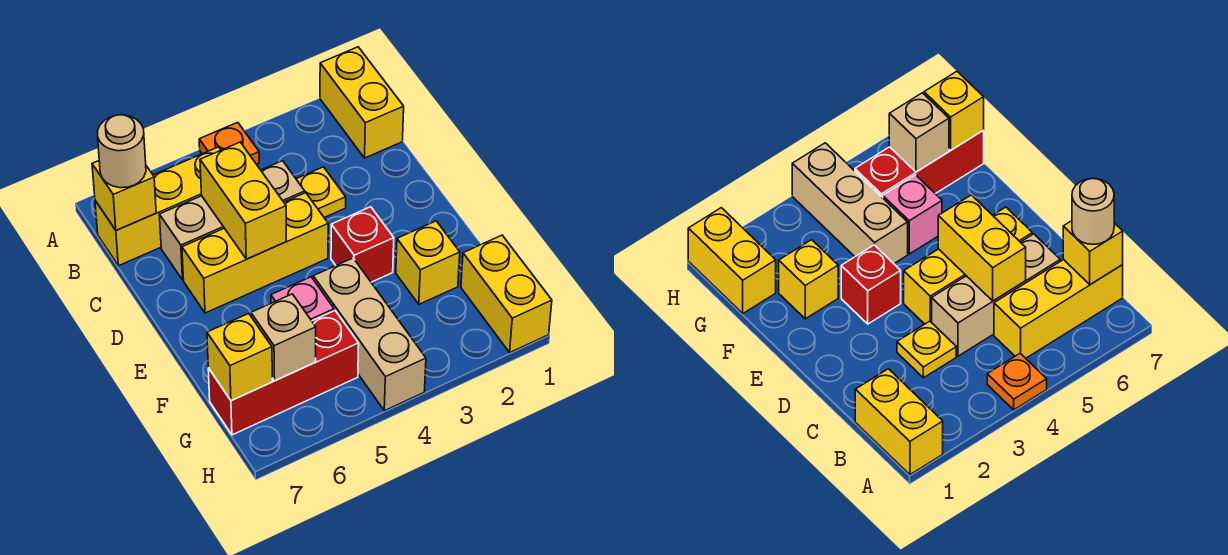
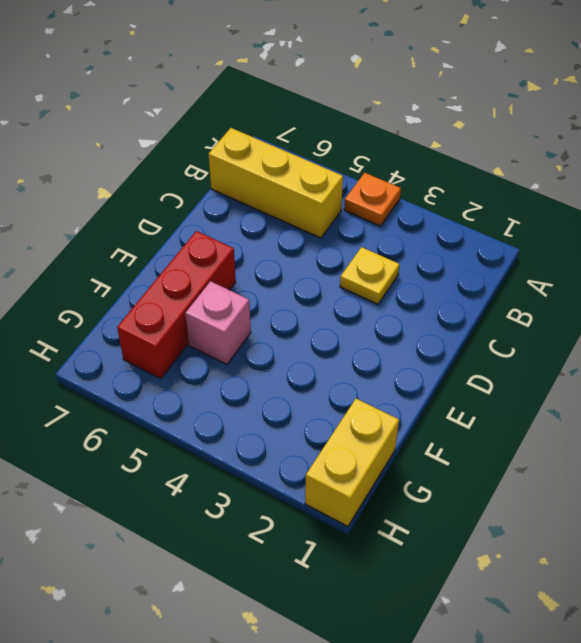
red brick E6:G6 level 1 -> red brick G5:G7 level 1
none -> yellow brick A1:B1 level 1
none -> tan brick C4:C6 level 1
none -> yellow brick D4:D6 level 1

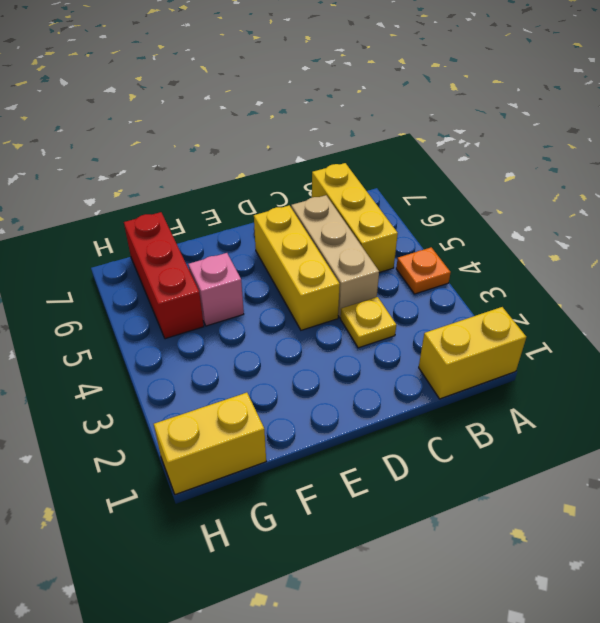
none -> red brick E3 level 1
none -> yellow brick F2 level 1
none -> tan brick F4:H4 level 1

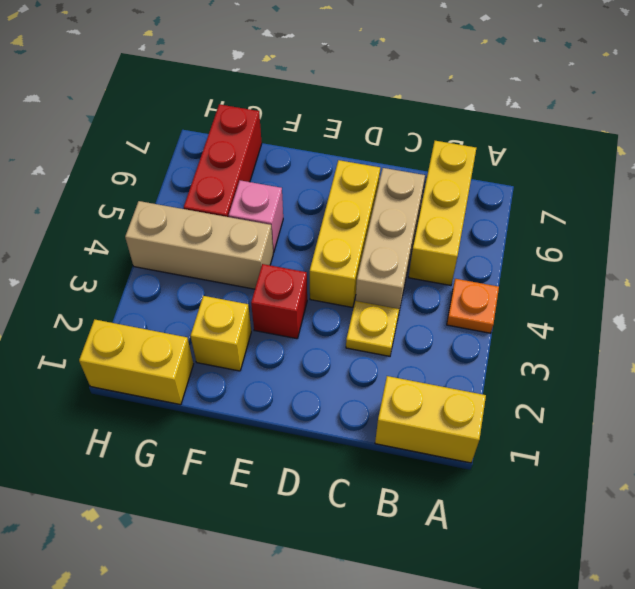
none -> yellow brick B7 level 2
none -> yellow brick C5:D5 level 2
none -> tan brick G6 level 2

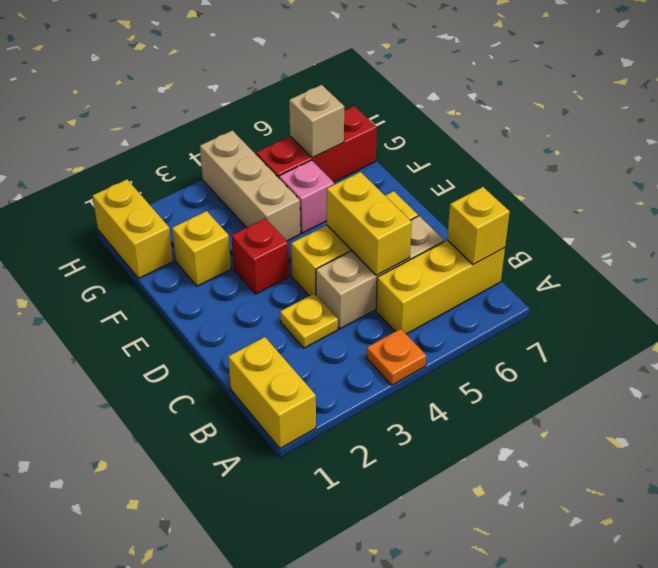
none -> yellow brick G7 level 2
none -> tan round brick B7 level 3

